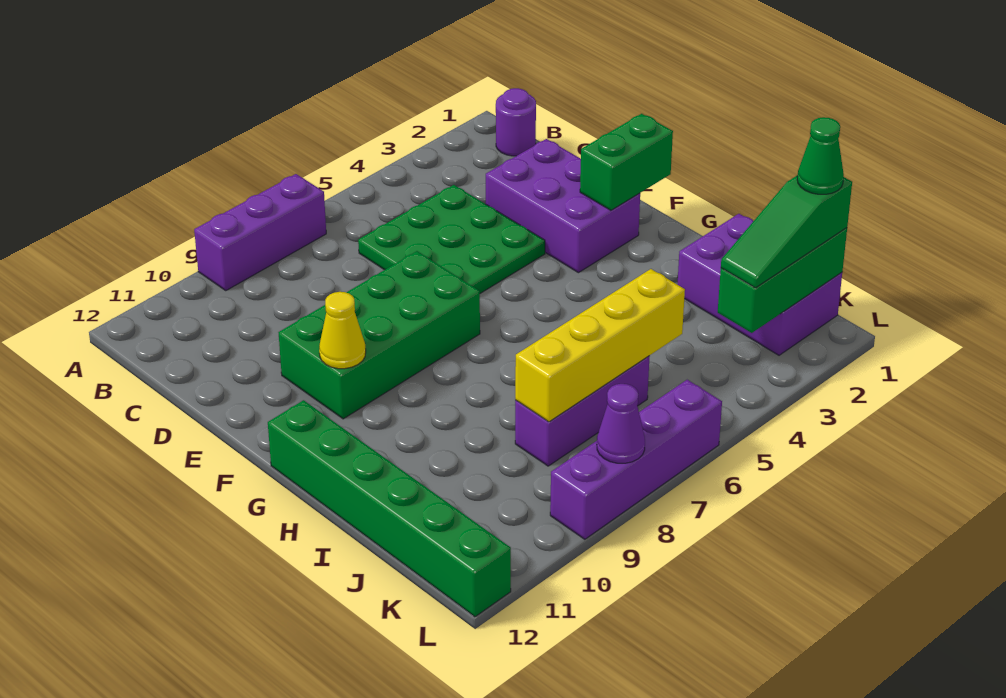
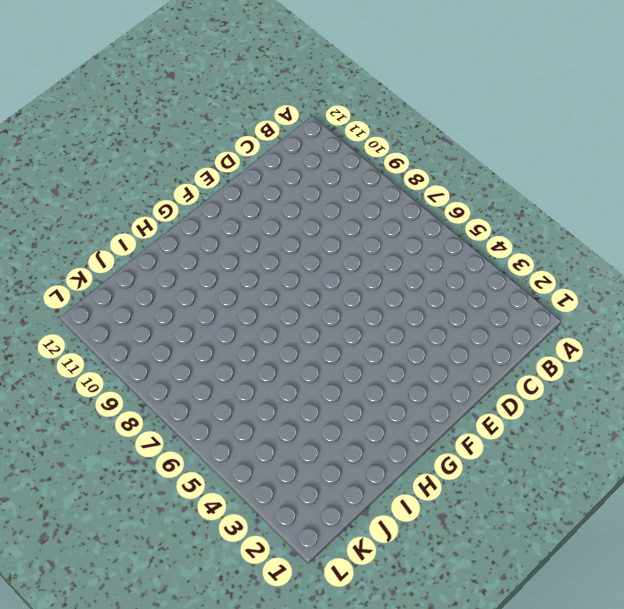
none -> purple brick A7:A9 level 1
none -> purple round brick B1 level 1
none -> green plate C4:E6 level 1

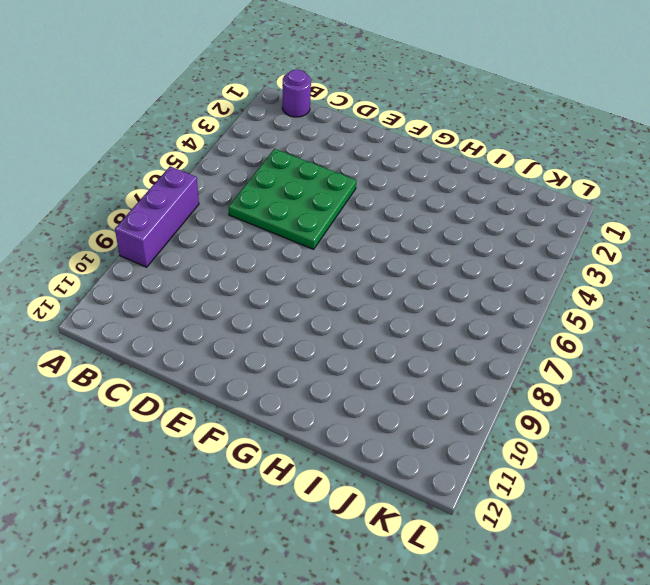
none -> purple brick D2:F3 level 1
none -> green brick E7:F10 level 1
none -> green brick G12:L12 level 1

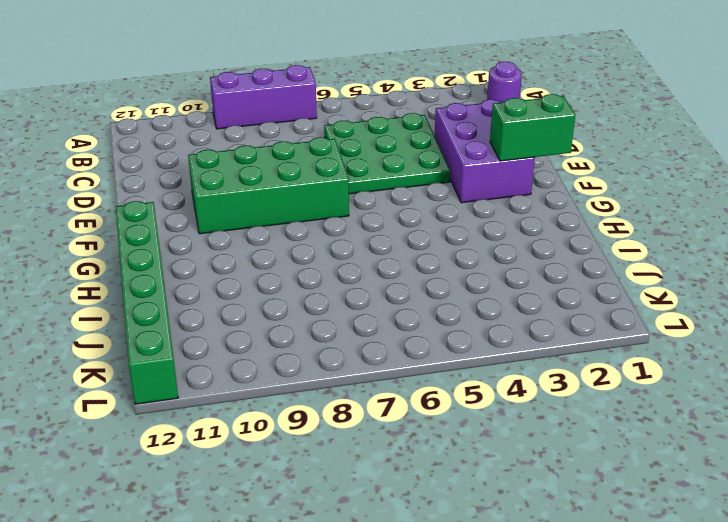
none -> purple brick I1:K2 level 1
none -> purple brick J6:J8 level 1
none -> purple brick L6:L9 level 1

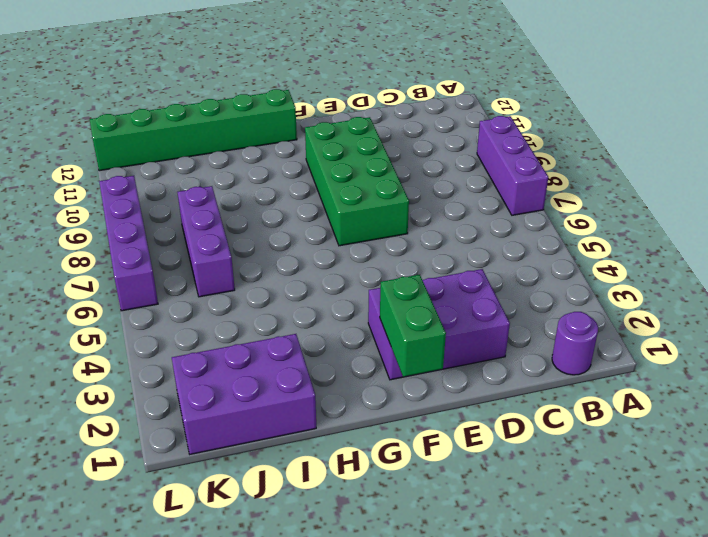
none -> green plate C4:E6 level 1
none -> yellow cone F10 level 2
none -> yellow brick J5:J8 level 2

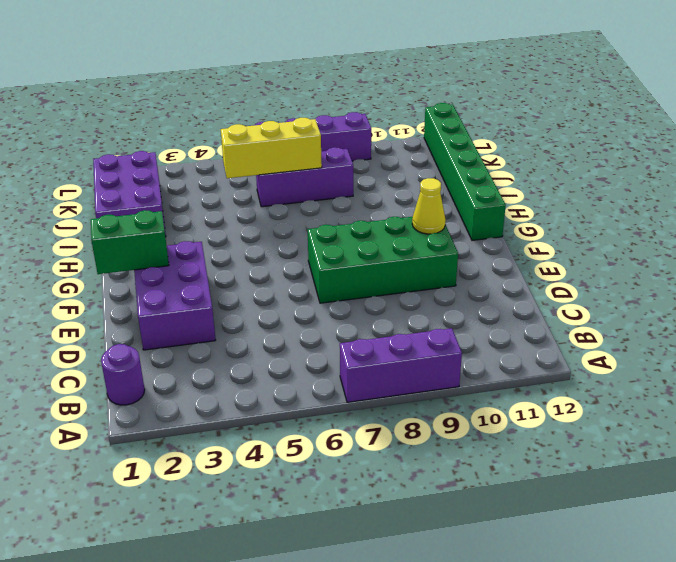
yellow brick J5:J7 level 2 -> yellow brick J5:J8 level 2
none -> green plate C4:E6 level 1
none -> green brick K1:K3 level 2
none -> purple cone L8 level 2

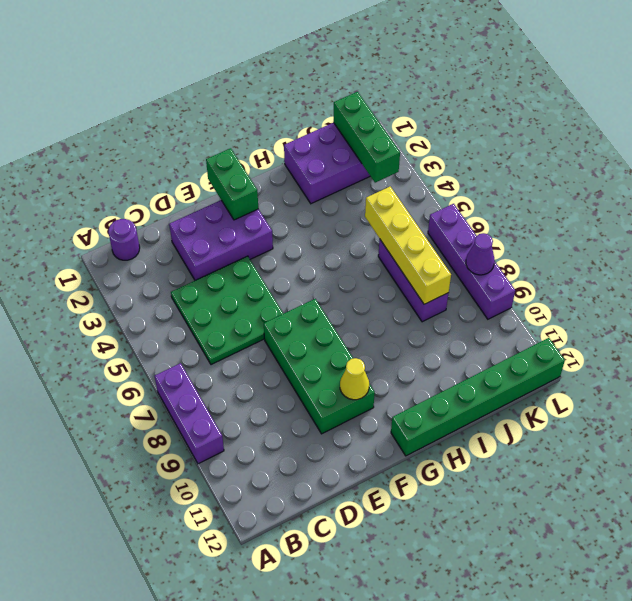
none -> green slope K1:K3 level 3 top 1
none -> green cone K1 level 4

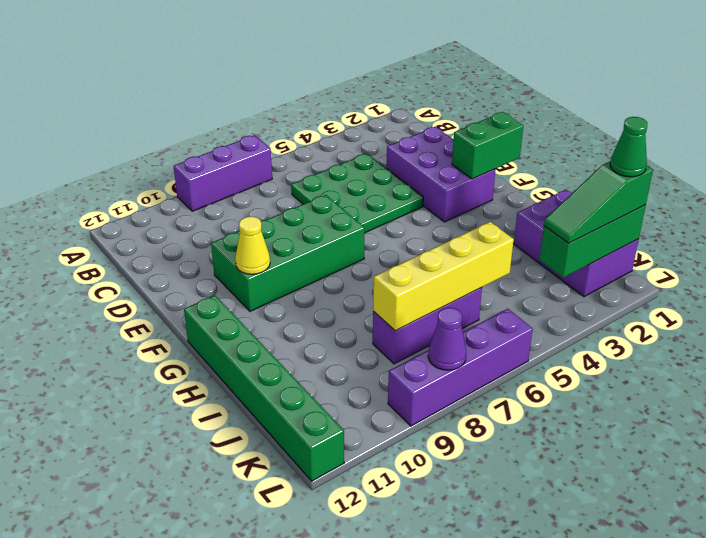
none -> purple round brick B1 level 1

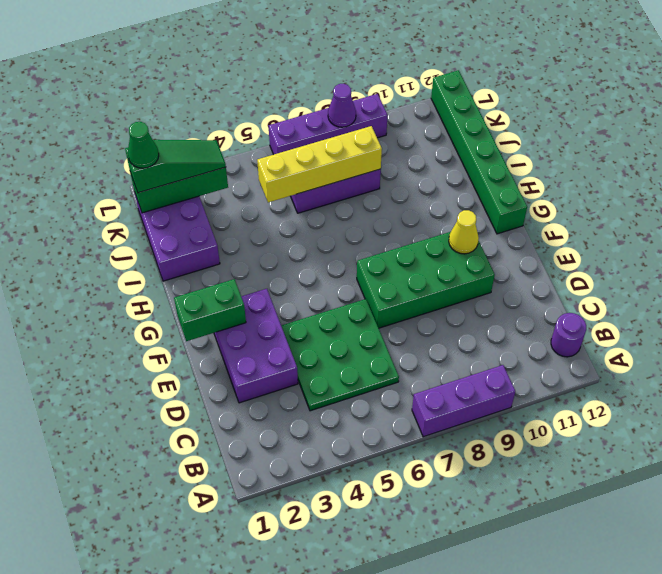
purple round brick B12 level 1 -> purple round brick B1 level 1

